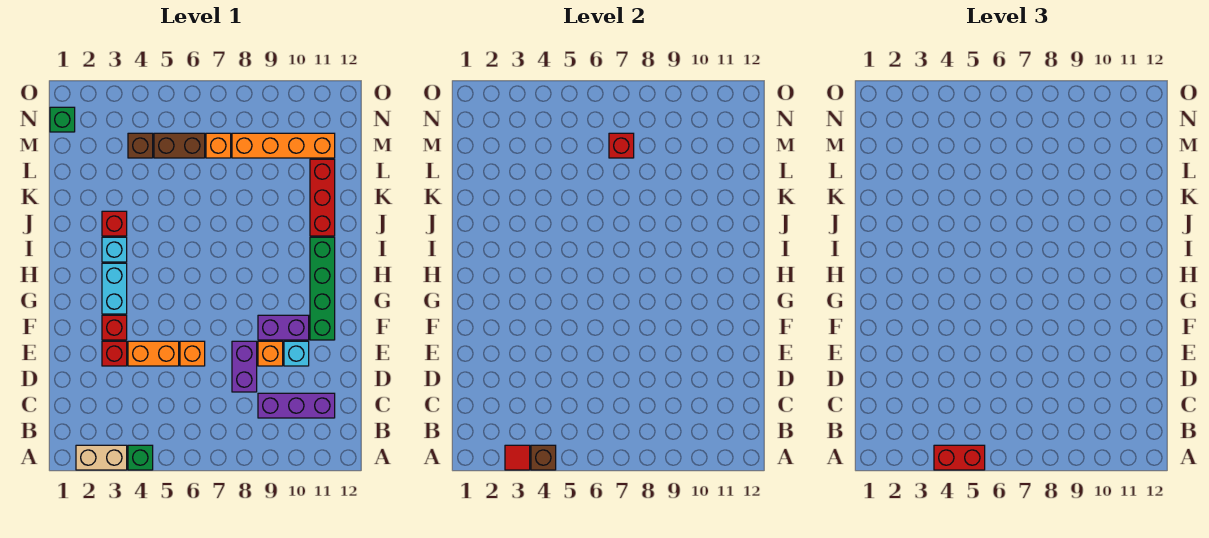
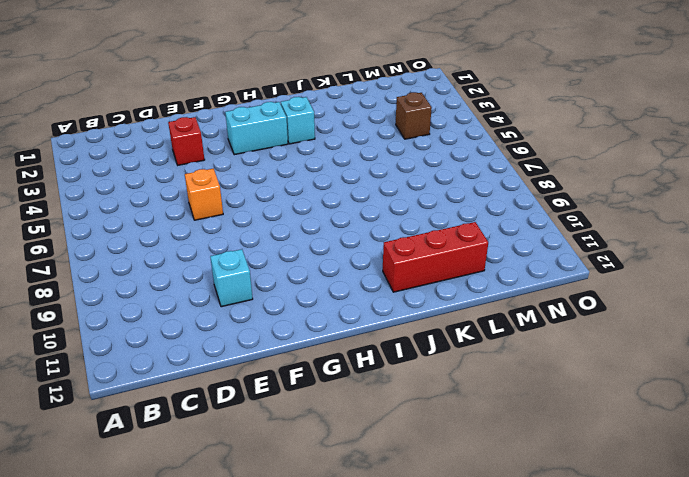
none -> tan brick A2:A3 level 1
none -> green brick A4 level 1
none -> purple brick C9:C11 level 1

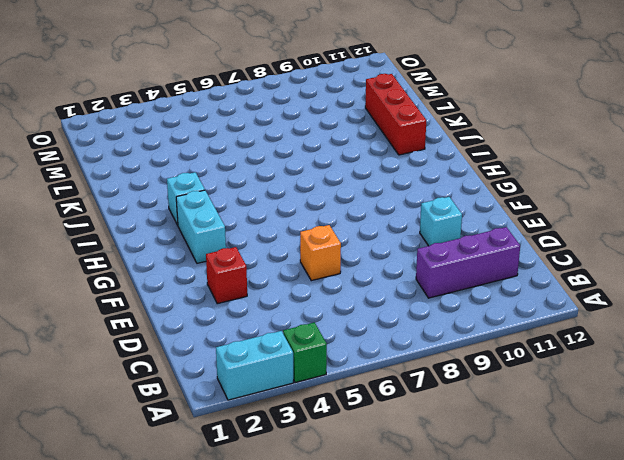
cyan brick A2:A3 level 1 -> tan brick A2:A3 level 1
none -> purple brick D8:E8 level 1
none -> orange brick E4:E5 level 1
none -> orange brick E9 level 1

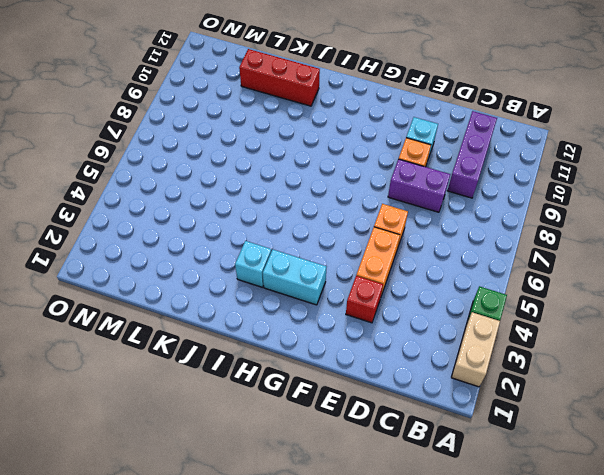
none -> red brick F3 level 1
none -> purple brick F9:F10 level 1
none -> green brick F11:I11 level 1

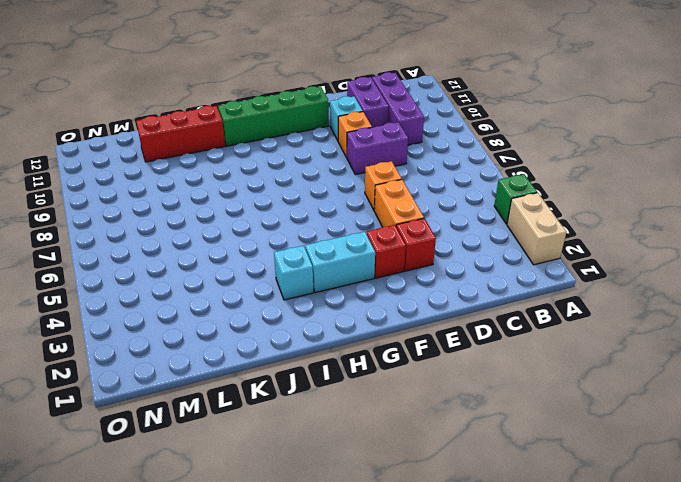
purple brick D10:D11 level 1 -> purple brick F9:F10 level 1
none -> red brick J3 level 1
none -> brown brick M4 level 1
none -> brown brick M5:M6 level 1

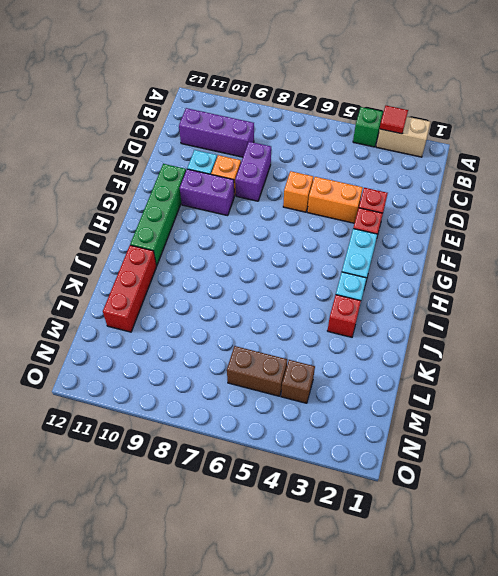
none -> orange brick M7 level 1
none -> orange brick M8:M11 level 1
none -> green brick N1 level 1

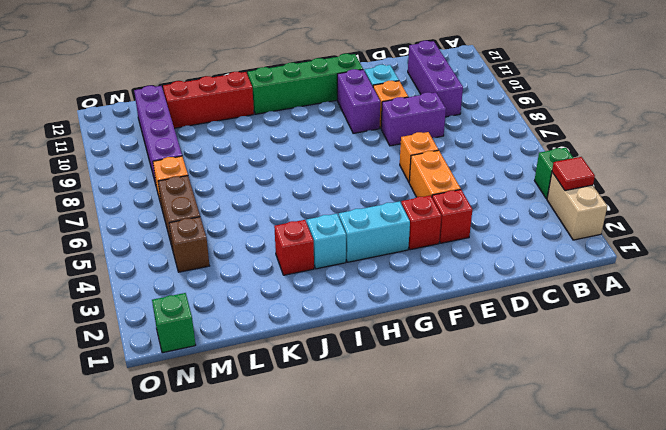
purple brick M8:M11 level 1 -> orange brick M8:M11 level 1
none -> brown brick A4 level 2
none -> red brick M7 level 2
none -> red brick A4:A5 level 3

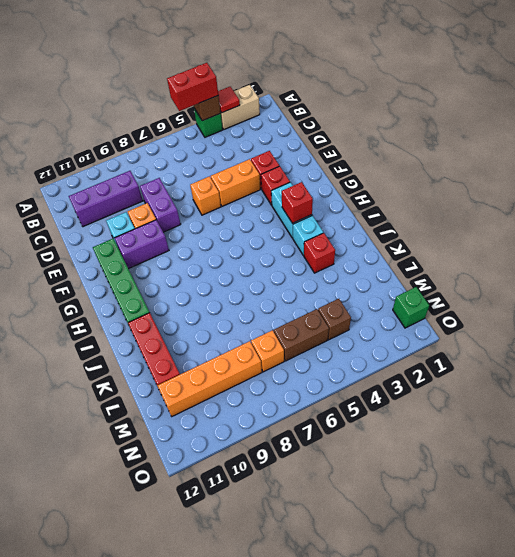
red brick H3 level 2 -> red brick M7 level 2

